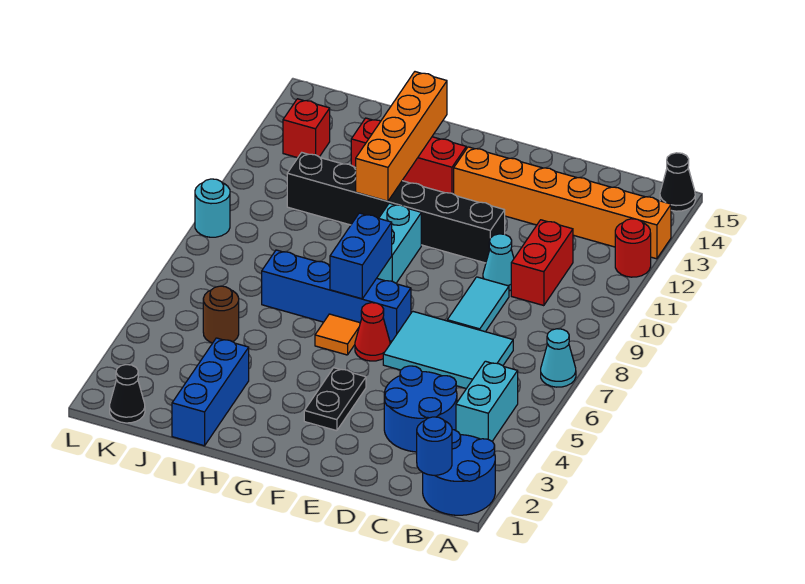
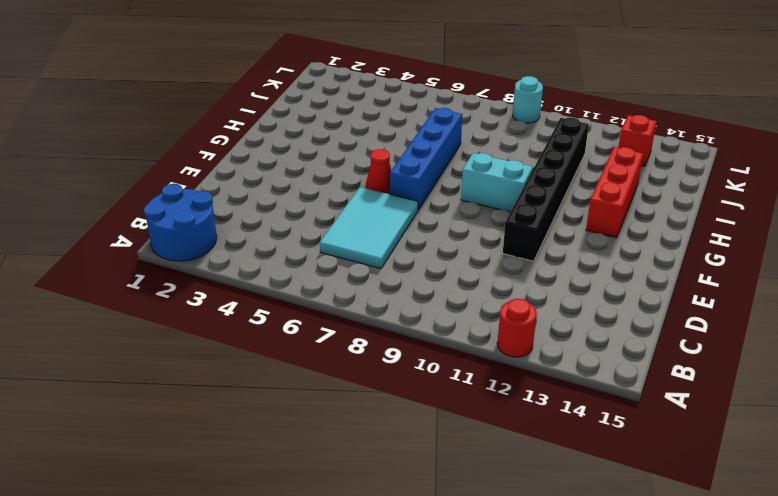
none -> cyan cone A7 level 1
none -> orange brick A13:F13 level 1
none -> black cone A15 level 1

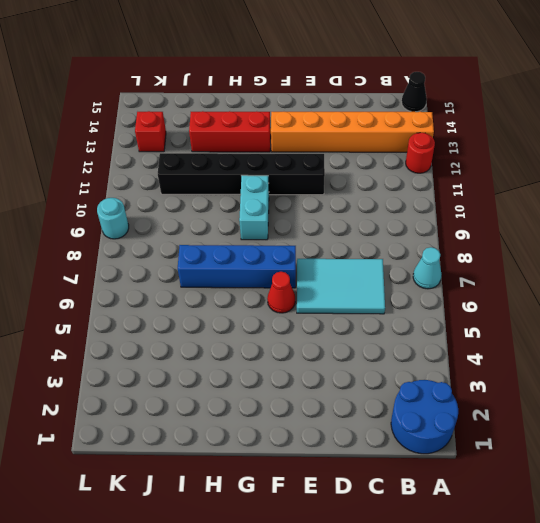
none -> cyan brick B4:B5 level 1
none -> blue round brick C3:D4 level 1
none -> red brick C10:C11 level 1

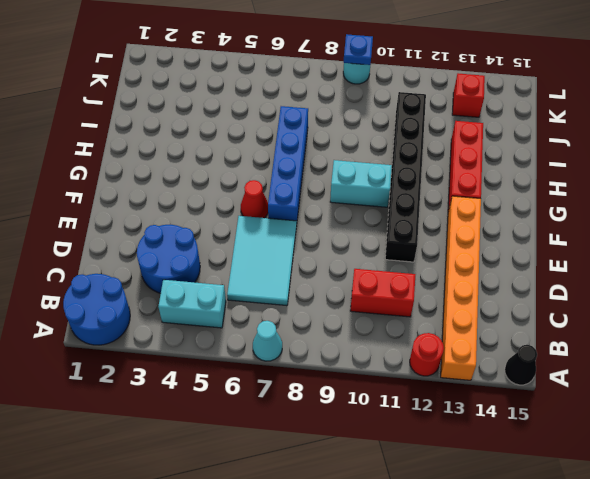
blue plate L9 level 2 -> none
none -> cyan tile D8:D9 level 1
none -> cyan cone D10 level 1
none -> black plate F3:F4 level 1

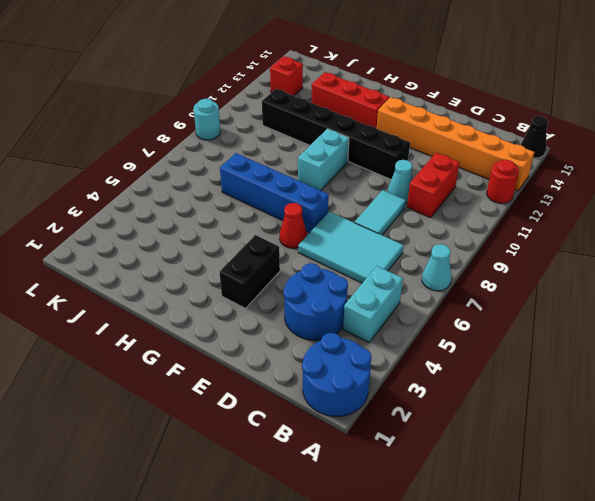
black brick F3:F4 level 1 -> black plate F3:F4 level 1
none -> orange tile G6 level 1
none -> blue brick I1:I3 level 1
none -> brown round brick J5 level 1

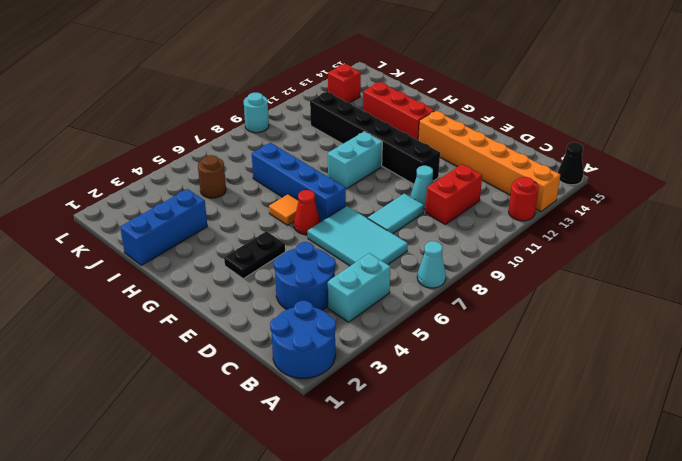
none -> black cone K1 level 1
none -> blue round brick B1 level 2
none -> blue brick G7:G8 level 2

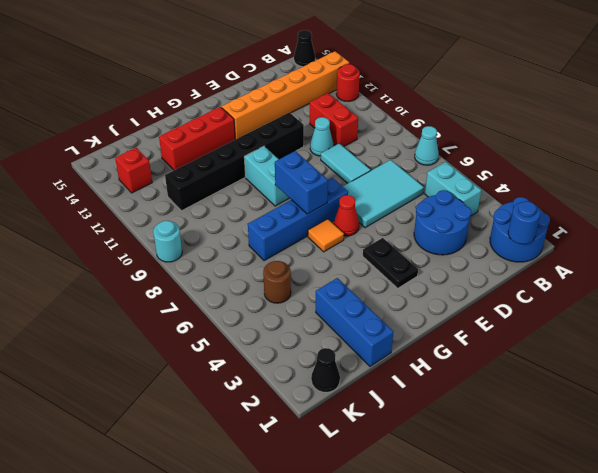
none -> orange brick H11:H14 level 2

